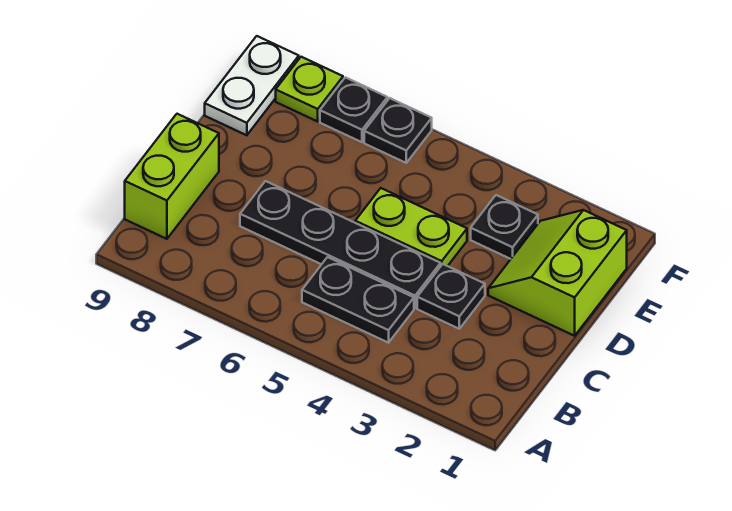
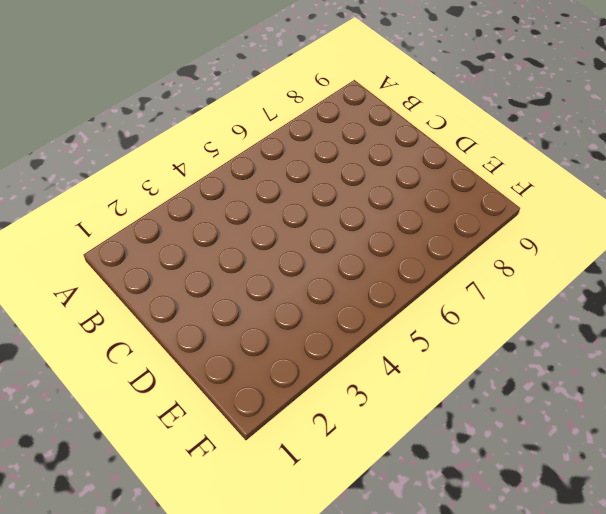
none -> black plate B4:B5 level 1
none -> lime brick B9:C9 level 1

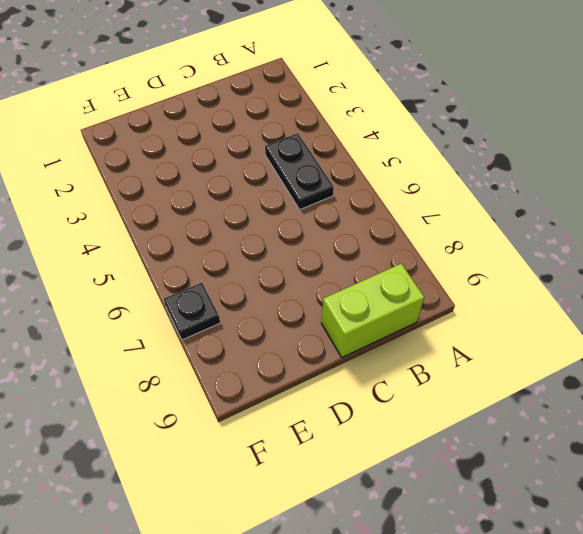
none -> black plate C3 level 1
none -> black plate C4:C7 level 1

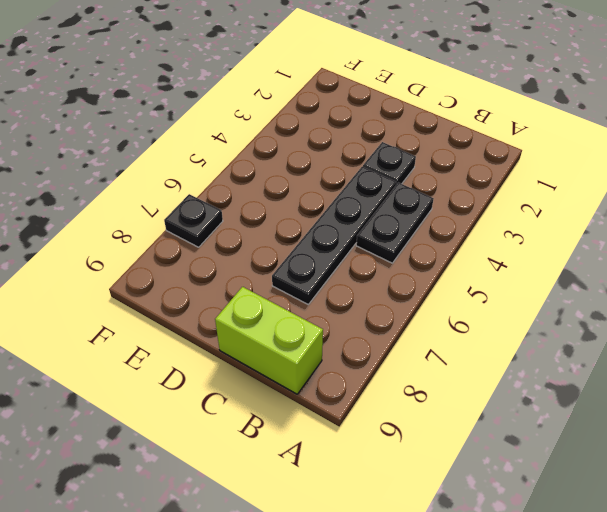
none -> lime slope D1:E2 level 1 top 1
none -> lime plate D4:D5 level 1

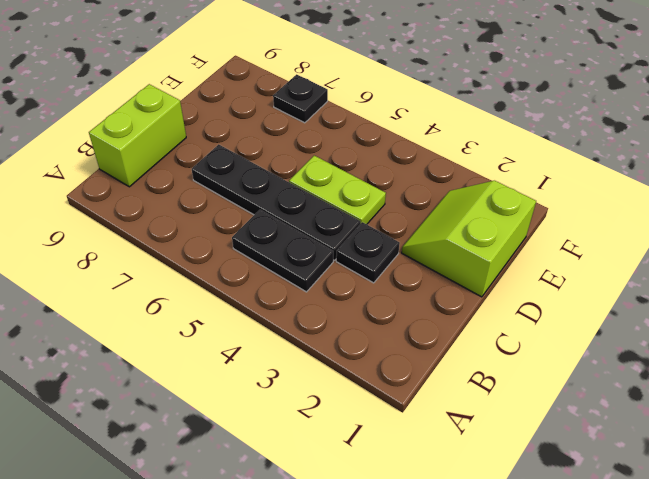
none -> black plate E3 level 1
none -> white plate E9:F9 level 1

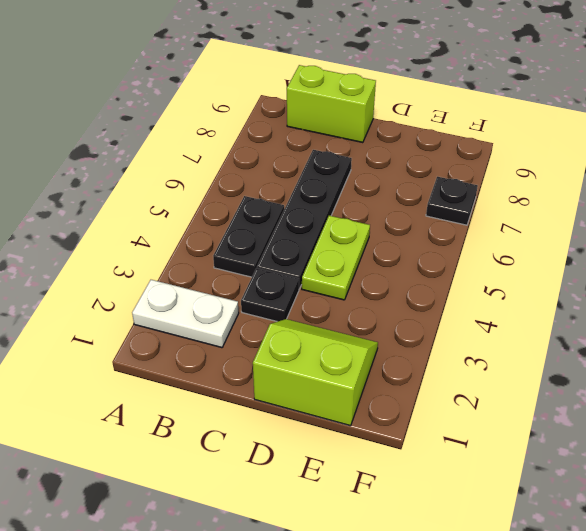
white plate A2:B2 level 1 -> white plate E9:F9 level 1
none -> black plate E3 level 1
none -> black plate F6 level 1

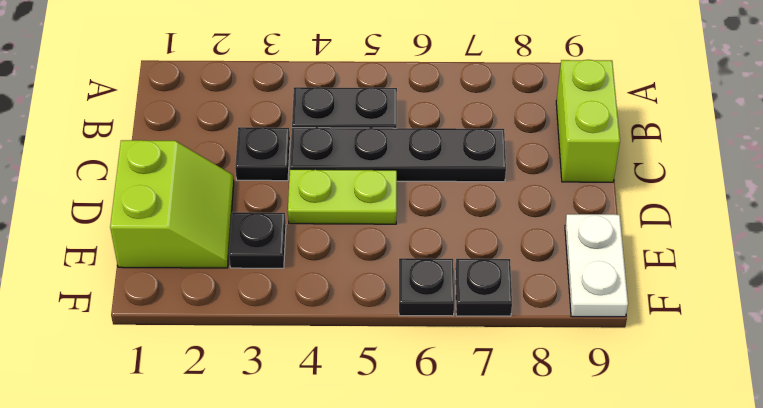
none -> lime plate F8 level 1

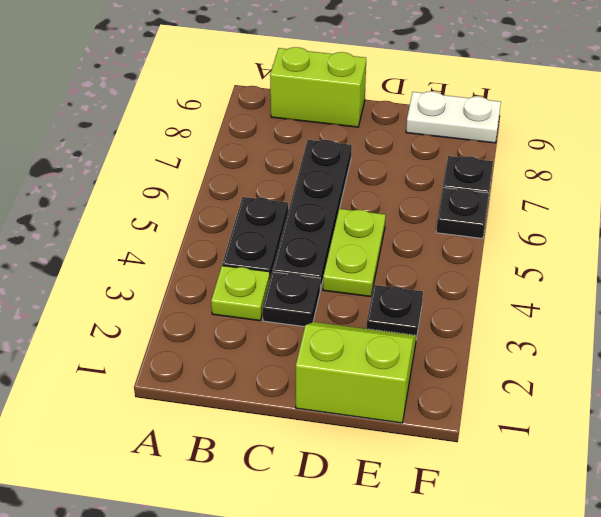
lime plate B3 level 1 -> lime plate F8 level 1

